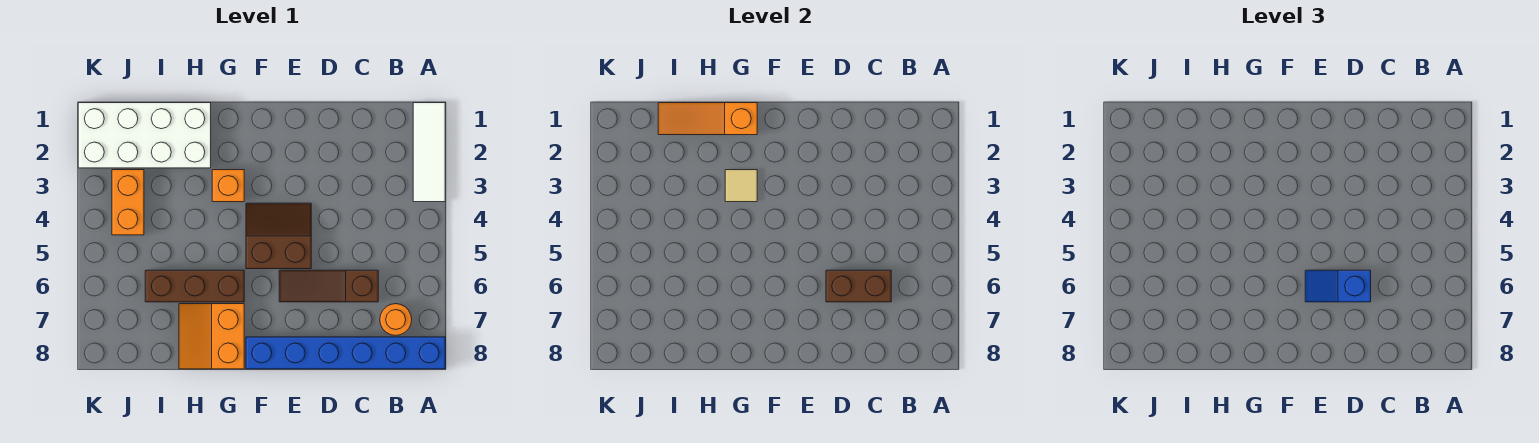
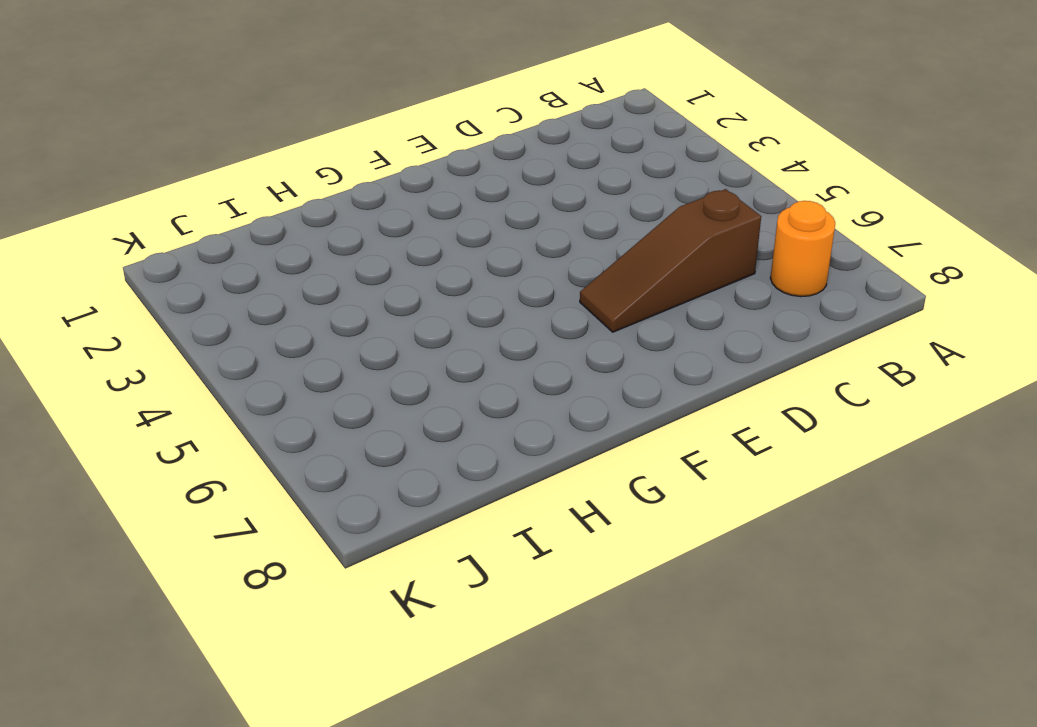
none -> white tile A1:A3 level 1
none -> blue brick A8:F8 level 1
none -> brown slope E4:F5 level 1 top 5

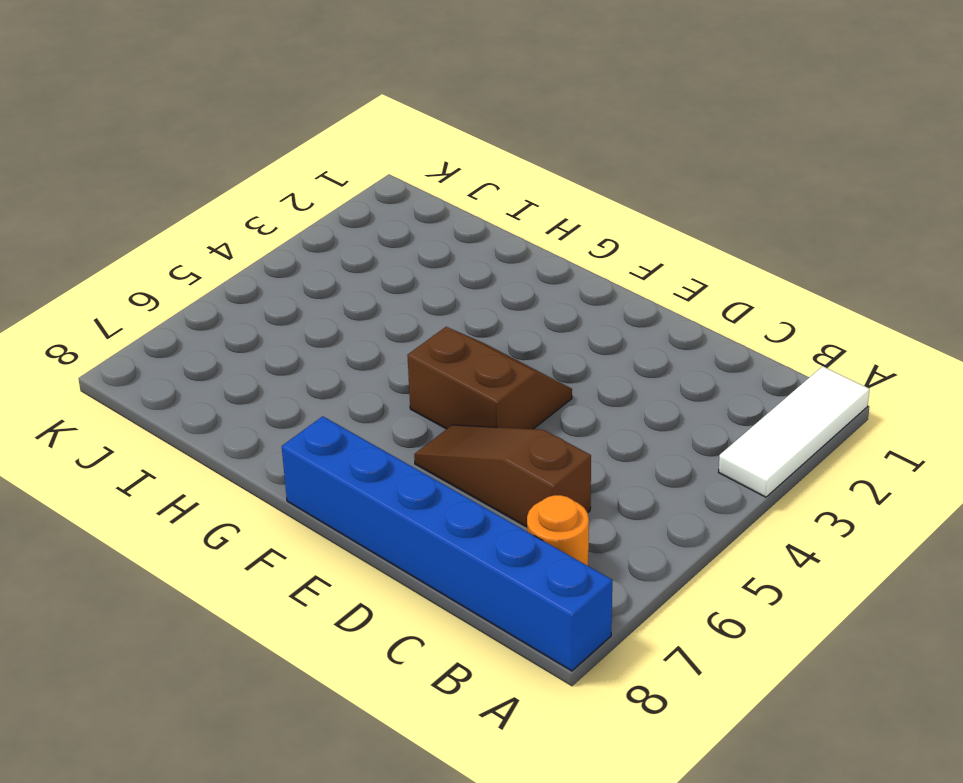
none -> orange brick G3 level 1
none -> brown brick G6:I6 level 1
none -> orange slope G7:H8 level 1 top G

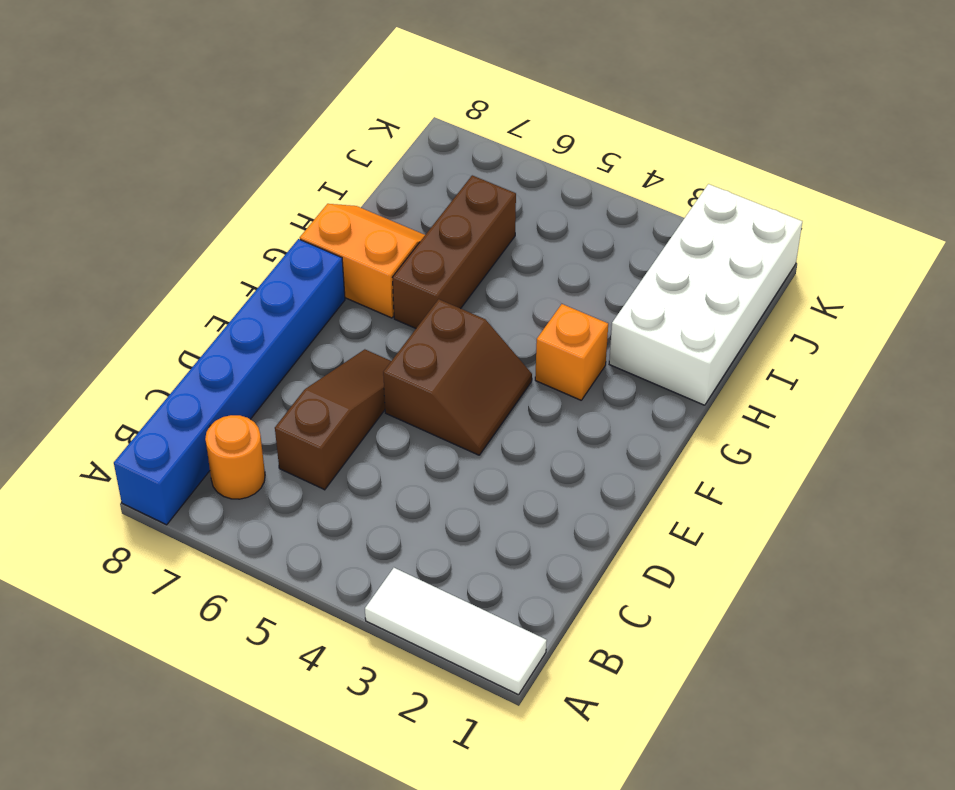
none -> orange brick J3:J4 level 1
none -> brown brick C6:D6 level 2
none -> orange slope G1:I1 level 2 top G

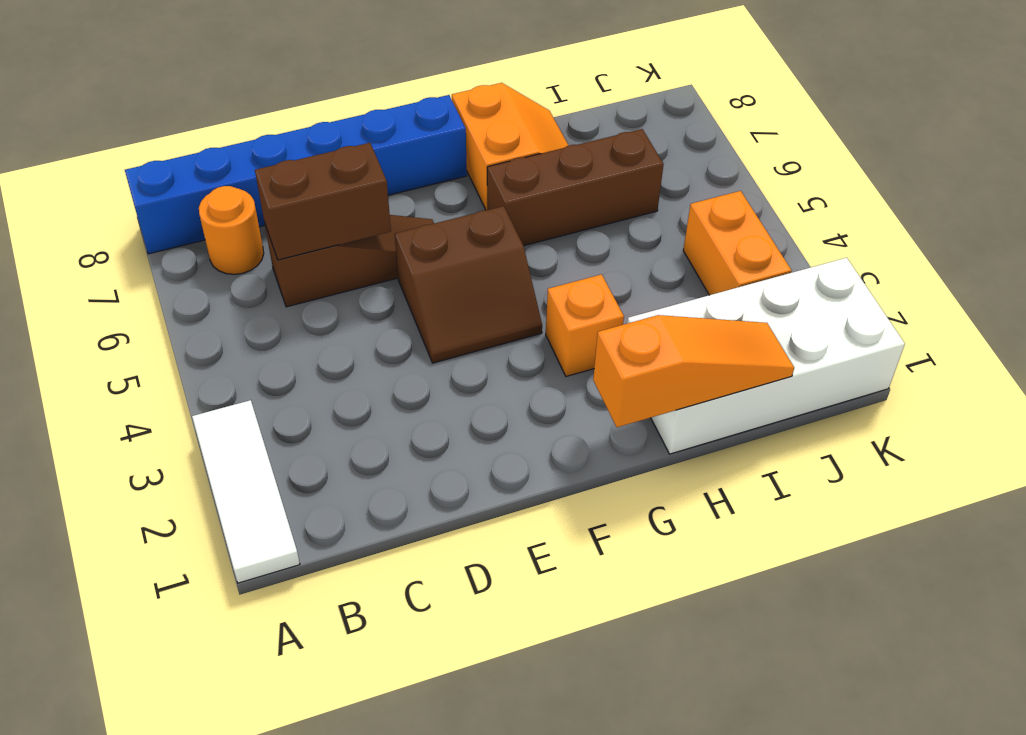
none -> tan tile G3 level 2
none -> blue slope D6:E6 level 3 top D

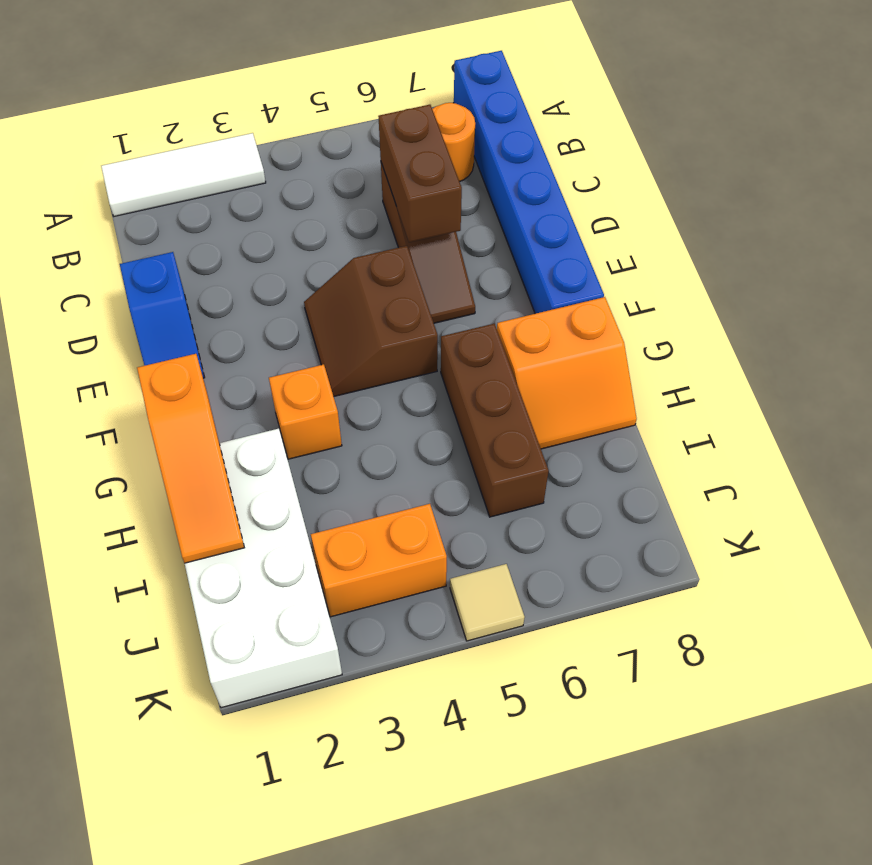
blue slope D1:E1 level 1 top D -> blue slope D6:E6 level 3 top D
tan tile K5 level 1 -> tan tile G3 level 2

